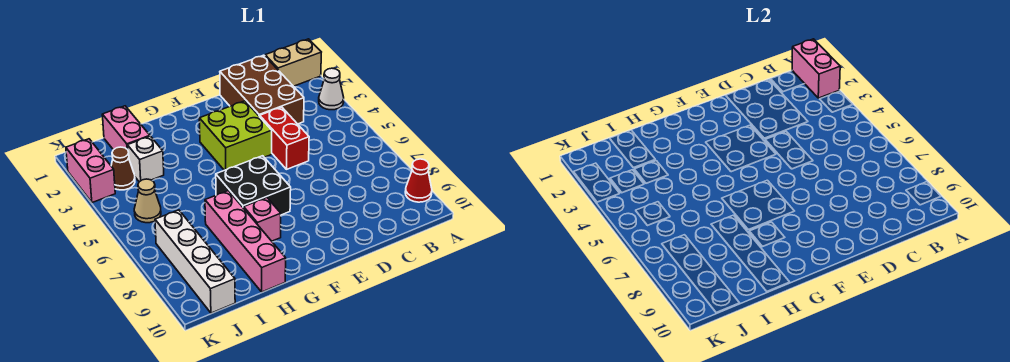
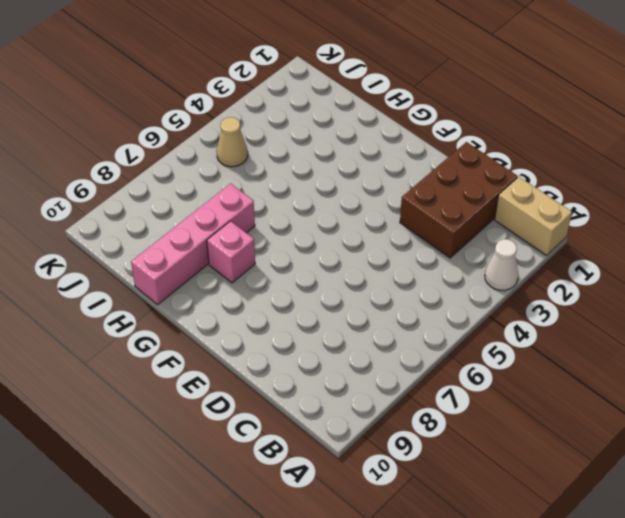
none -> red cone A9 level 1
none -> red brick D4:D5 level 1
none -> lime brick E3:F4 level 1

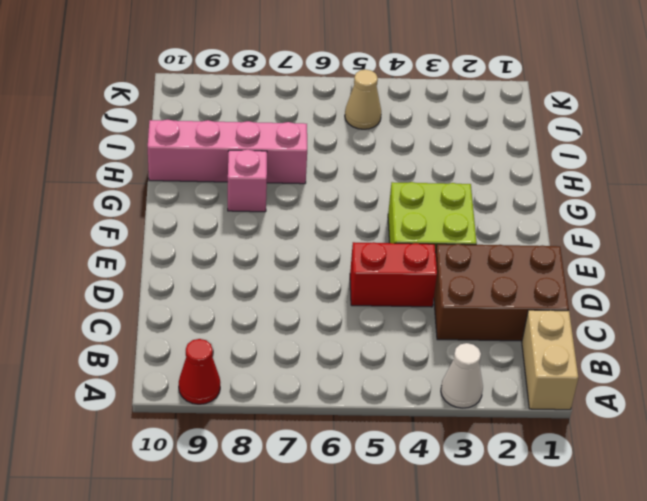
none -> black brick F6:G7 level 1
none -> pink brick I1:I2 level 1
none -> white brick I3 level 1

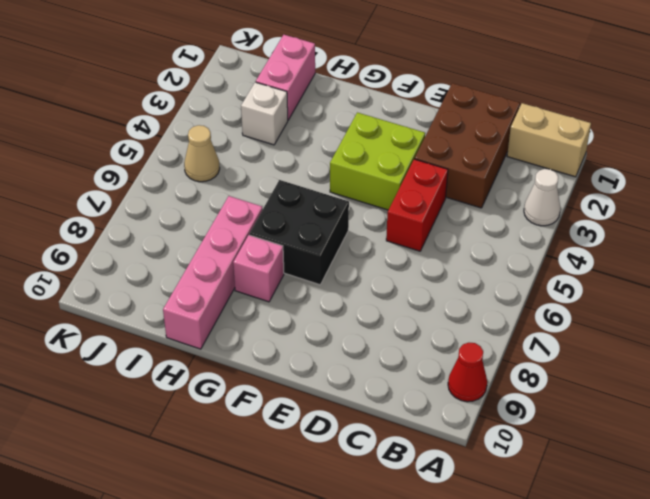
none -> brown cone J3 level 1
none -> white brick J7:J10 level 1
none -> pink brick K2:K3 level 1

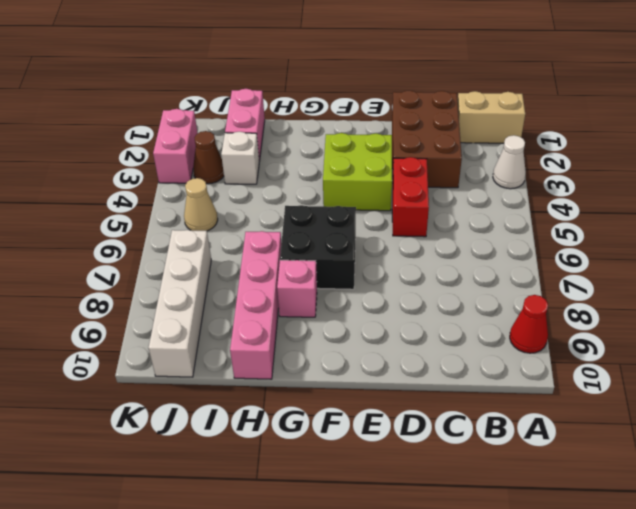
none -> pink brick A1:A2 level 2

